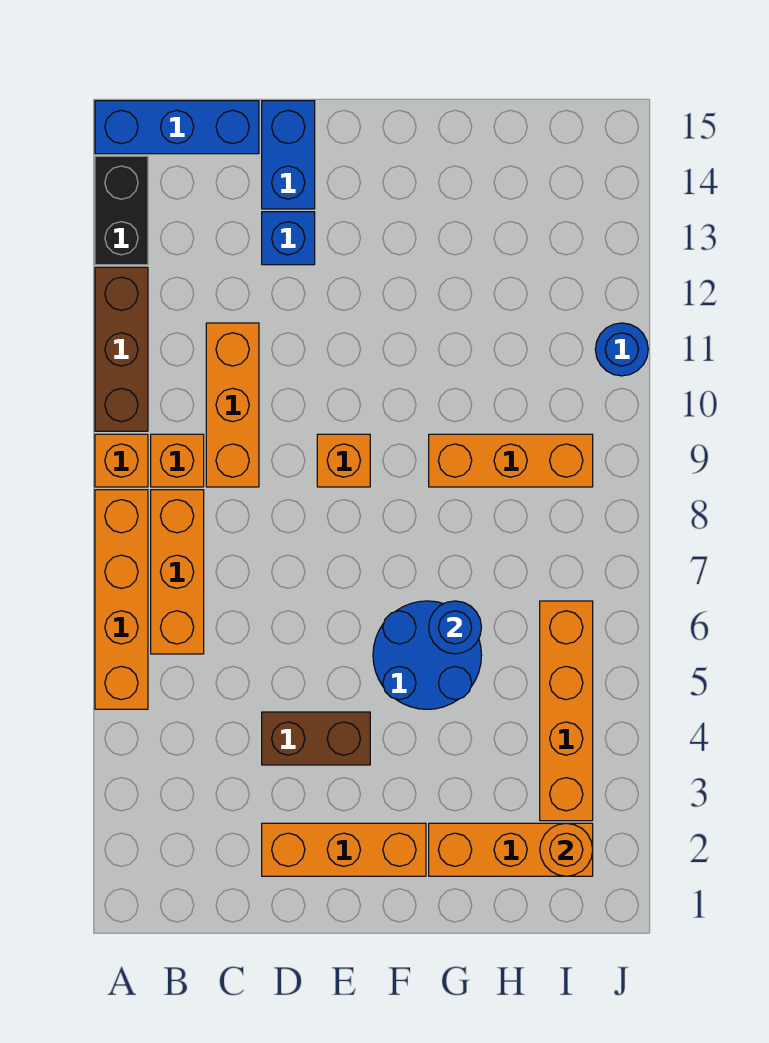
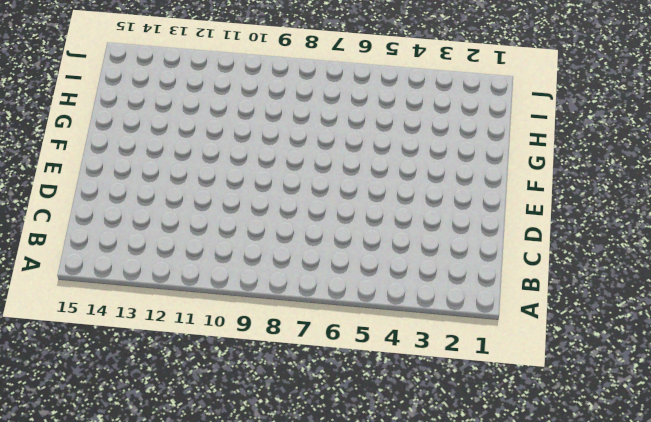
none -> orange brick A5:A8 level 1
none -> orange brick A9 level 1
none -> brown brick A10:A12 level 1

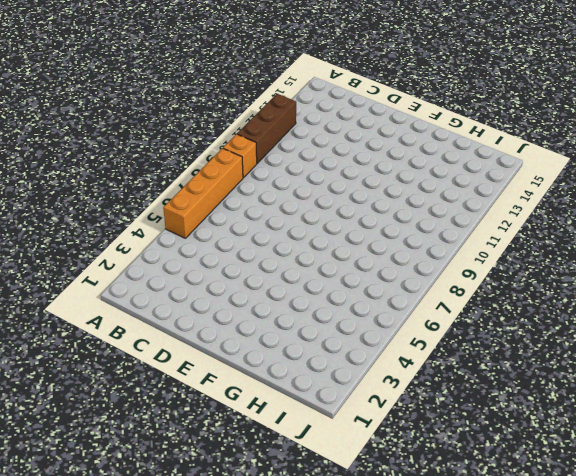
none -> black brick A13:A14 level 1
none -> blue brick A15:C15 level 1
none -> orange brick B6:B8 level 1

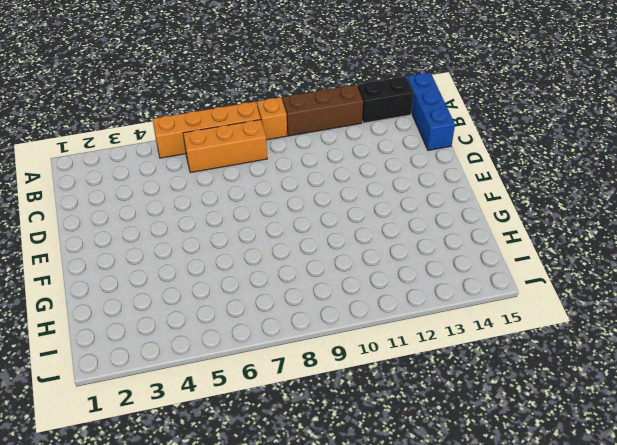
none -> orange brick B9 level 1
none -> orange brick C9:C11 level 1
none -> orange brick D2:F2 level 1

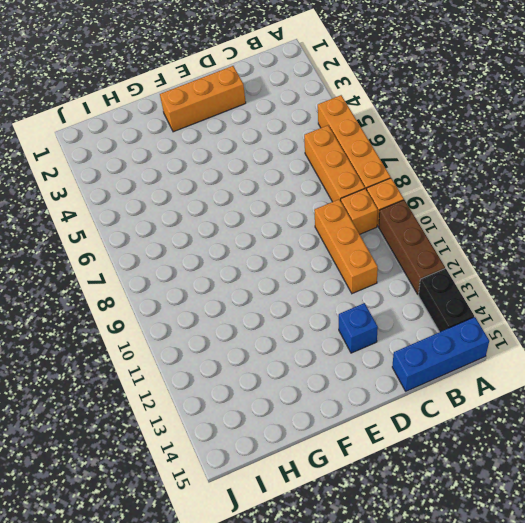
none -> brown brick D4:E4 level 1
none -> blue brick D14:D15 level 1
none -> orange brick E9 level 1

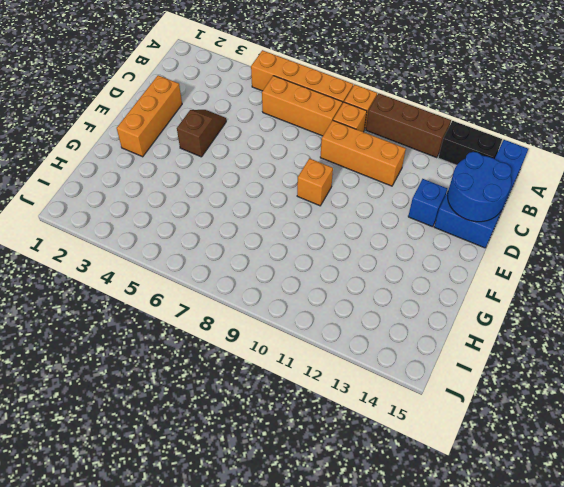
blue round brick C14:D15 level 2 -> blue round brick F5:G6 level 1
brown slope D4:E4 level 1 top E -> brown brick D4:E4 level 1
none -> orange brick G2:I2 level 1
none -> orange brick G9:I9 level 1
none -> orange brick I3:I6 level 1

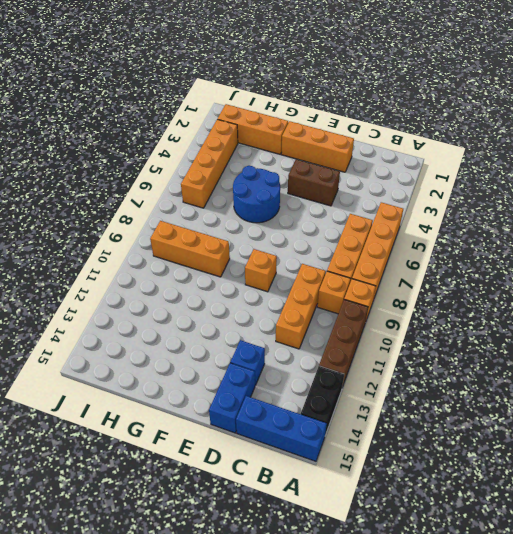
none -> blue round brick J11 level 1
none -> blue round brick G6 level 2
none -> orange round brick I2 level 2

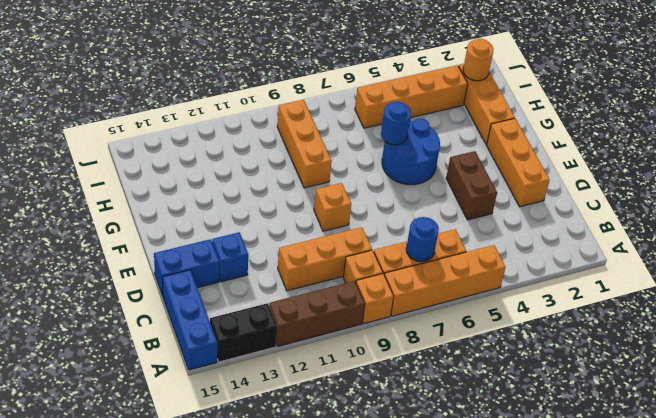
blue round brick B7 level 2 -> blue round brick J11 level 1

